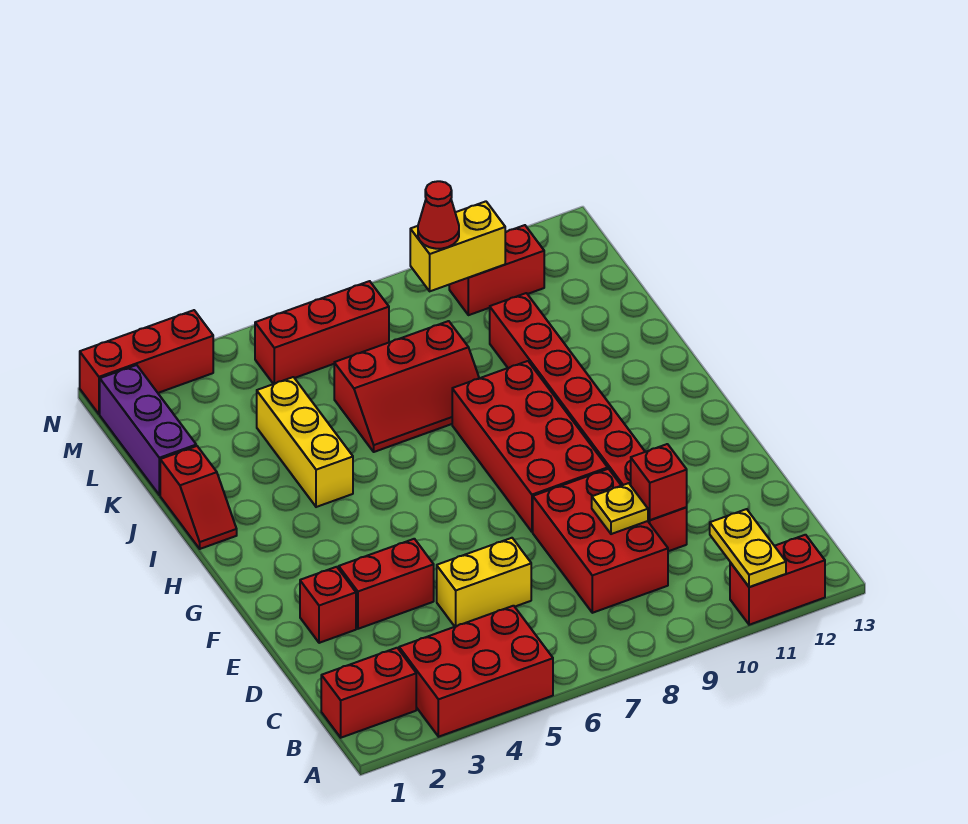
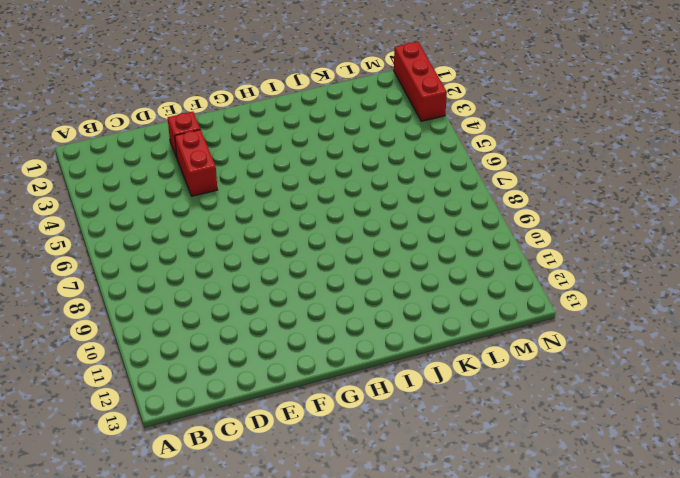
none -> red brick A3:B5 level 1
none -> red brick A11:A12 level 1
none -> red brick B1:B2 level 1

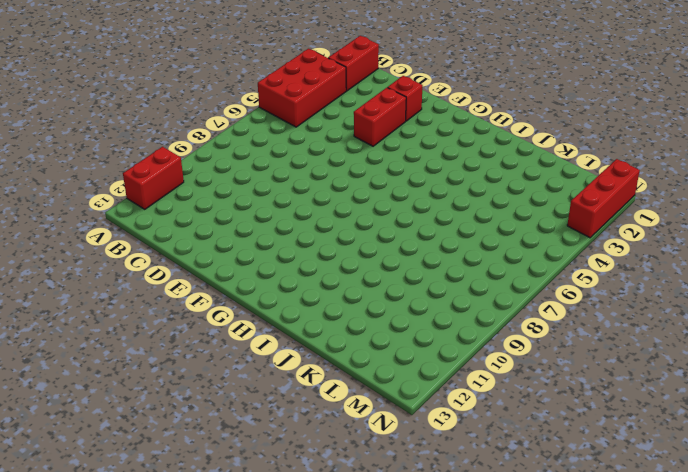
none -> red brick C8:E9 level 1
none -> yellow brick D5:D6 level 1
none -> red brick D10:K10 level 1

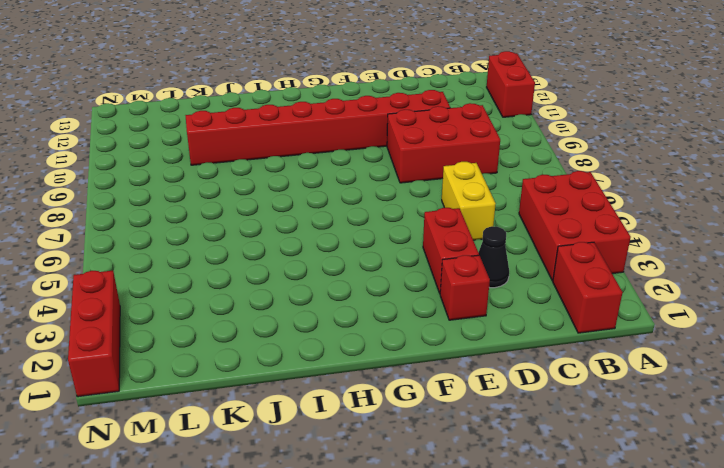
black cone D3 level 1 -> none
none -> red brick F8:I9 level 1
none -> red slope I1:J1 level 1 top J
none -> yellow brick I4:K4 level 1

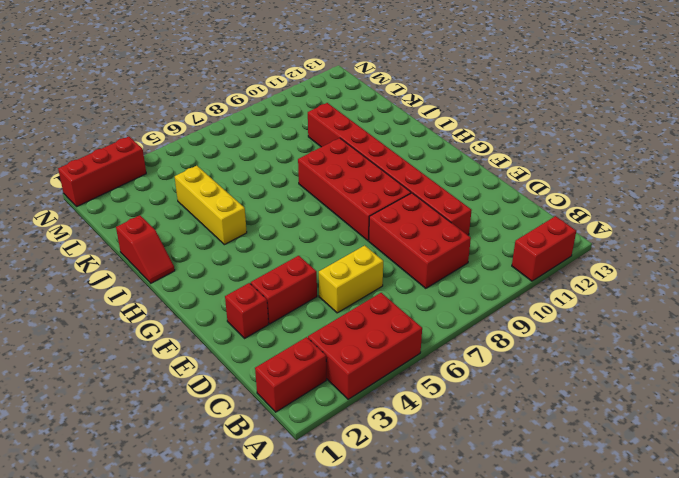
none -> red slope J6:K8 level 1 top K
none -> purple brick K1:M1 level 1
none -> red brick M5:M7 level 1

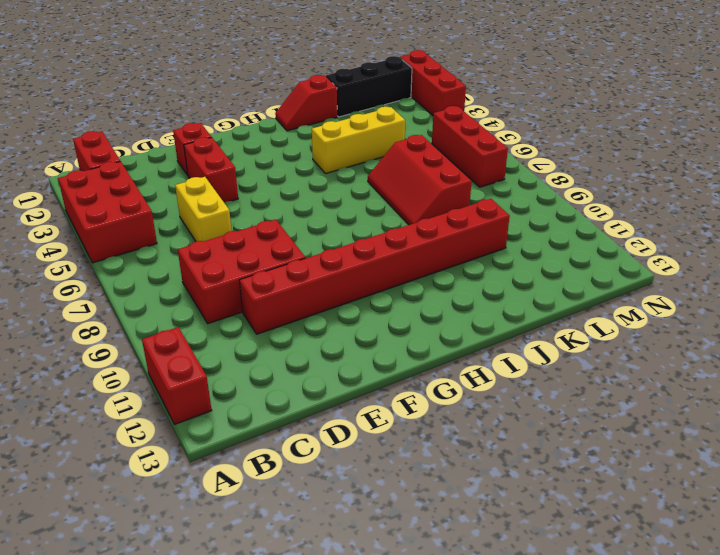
black brick K1:M1 level 1 -> purple brick K1:M1 level 1
none -> red brick F8:I9 level 1
none -> red brick M10:M11 level 1
none -> yellow plate A11:B11 level 2

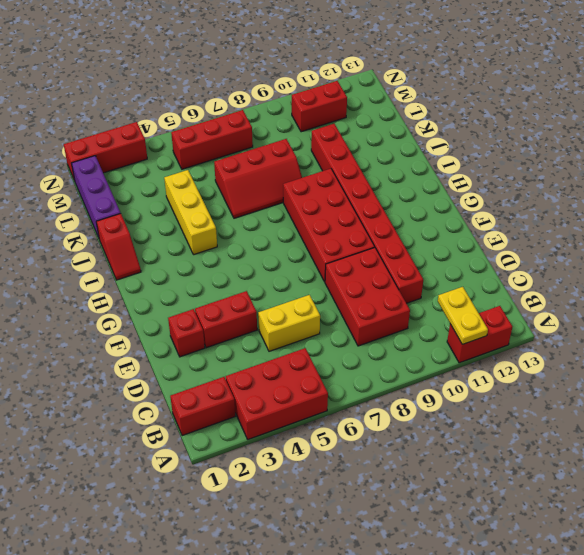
none -> yellow plate D9 level 2
none -> red brick D10 level 2
none -> yellow brick M9:M10 level 2

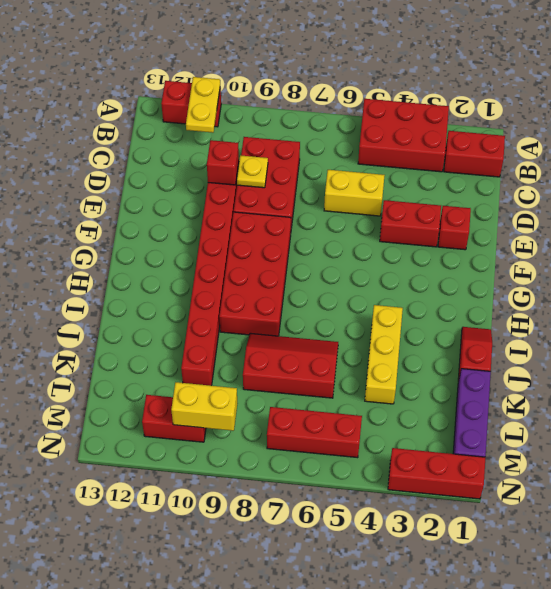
none -> red cone M9 level 3

